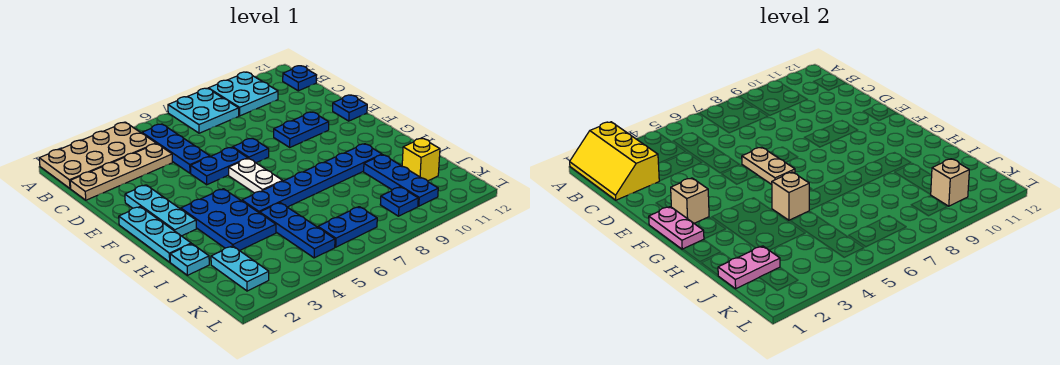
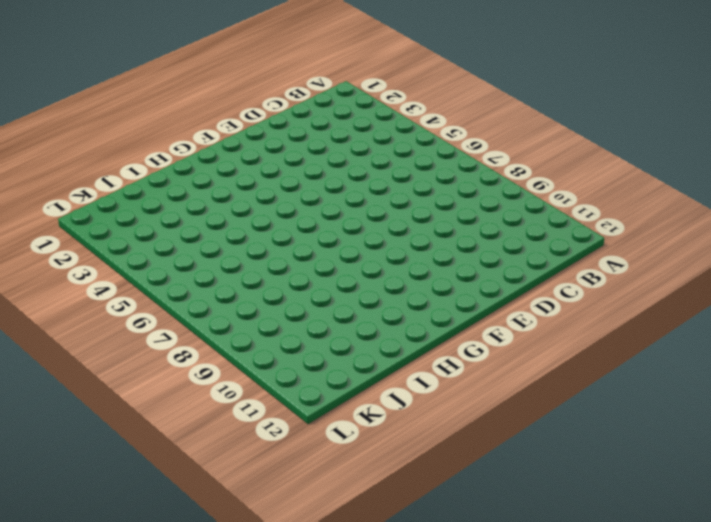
none -> tan plate A1:B4 level 1
none -> cyan plate A7:B8 level 1
none -> cyan plate A9:B10 level 1

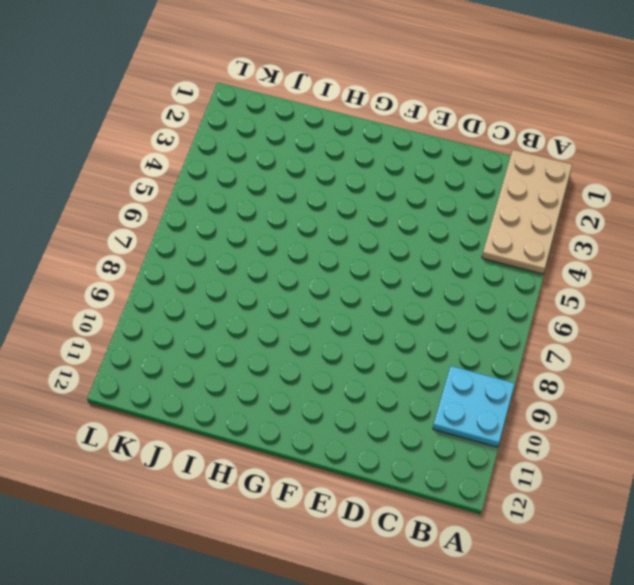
none -> cyan plate A7:B8 level 1
none -> blue plate B5:D5 level 1
none -> blue plate B12 level 1

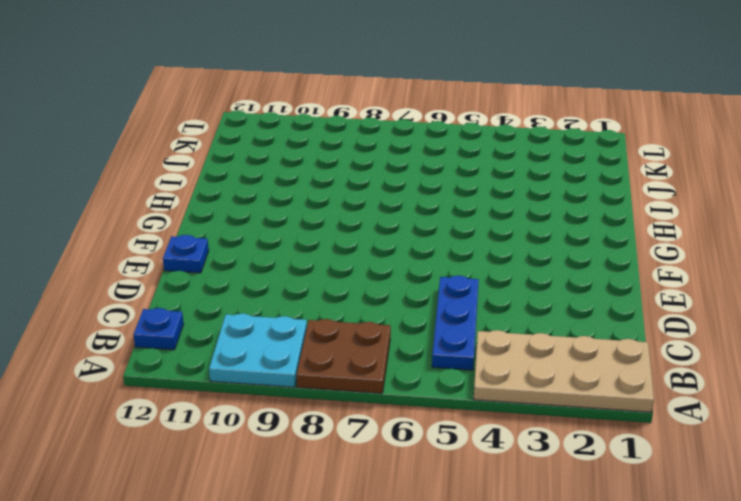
brown plate A7:B8 level 1 -> cyan plate A7:B8 level 1
none -> tan plate C1:C4 level 1
none -> cyan plate E2:G2 level 1
none -> blue plate E5:E6 level 1

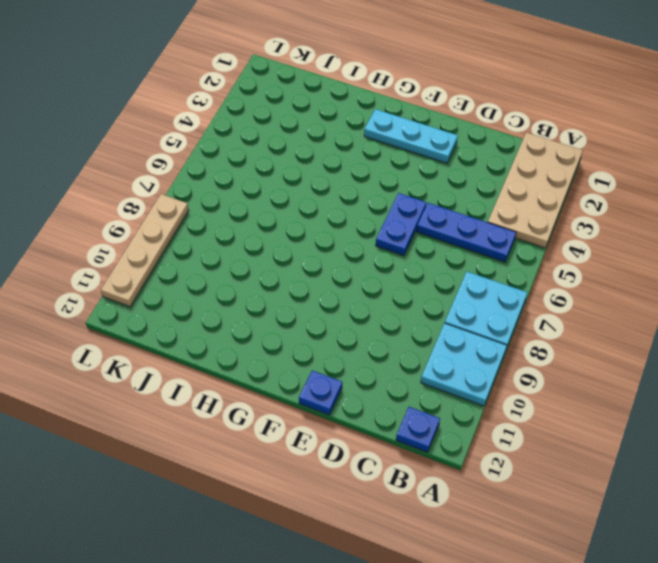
tan plate L8:L11 level 1 -> tan plate C1:C4 level 1
none -> blue plate E7 level 1
none -> blue plate E9:E10 level 1
none -> cyan plate F1:H1 level 1

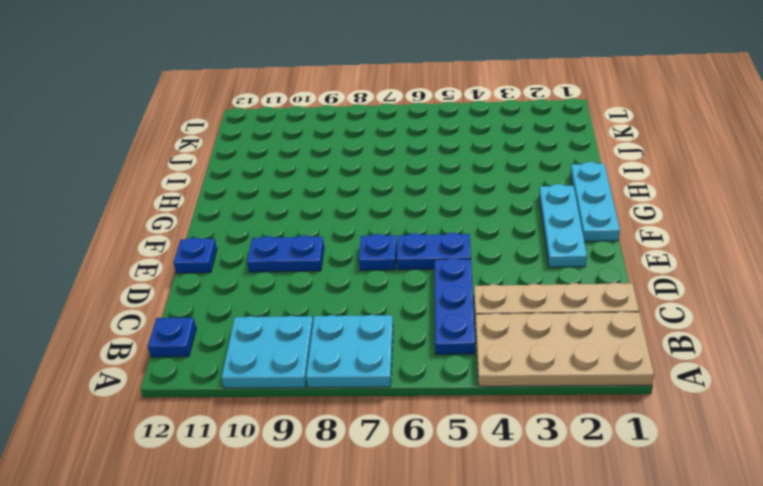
none -> white plate F6:G6 level 1
none -> blue plate G3:I4 level 1
none -> blue plate H5:H10 level 1

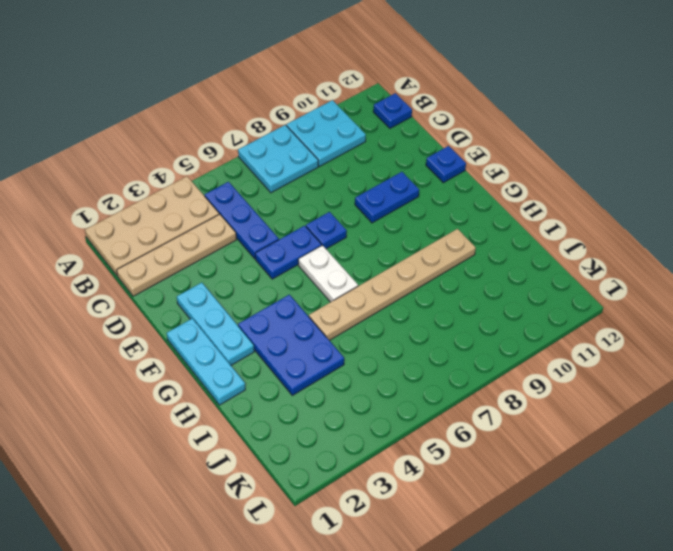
tan plate H5:H10 level 1 -> blue plate H5:H10 level 1
none -> cyan plate I1 level 1
none -> blue plate I5:K5 level 1
none -> blue plate I10:K10 level 1

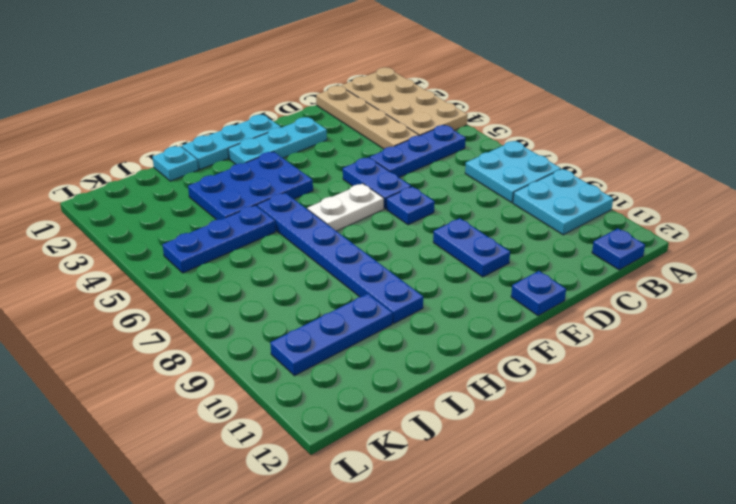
none -> cyan plate J2:K2 level 1
none -> yellow brick J11 level 1
none -> blue plate K6:K7 level 1

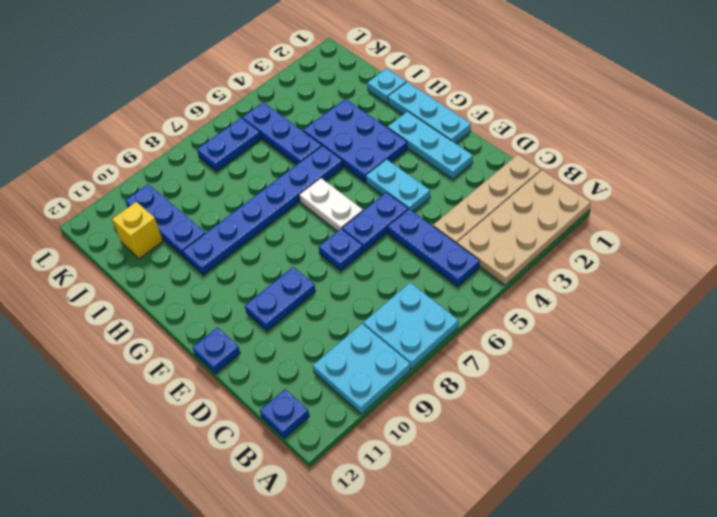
cyan plate E4:F4 level 1 -> cyan plate J2:K2 level 1
none -> blue plate K9 level 1
none -> yellow slope A1:C2 level 2 top 2
none -> tan plate E6:F6 level 2

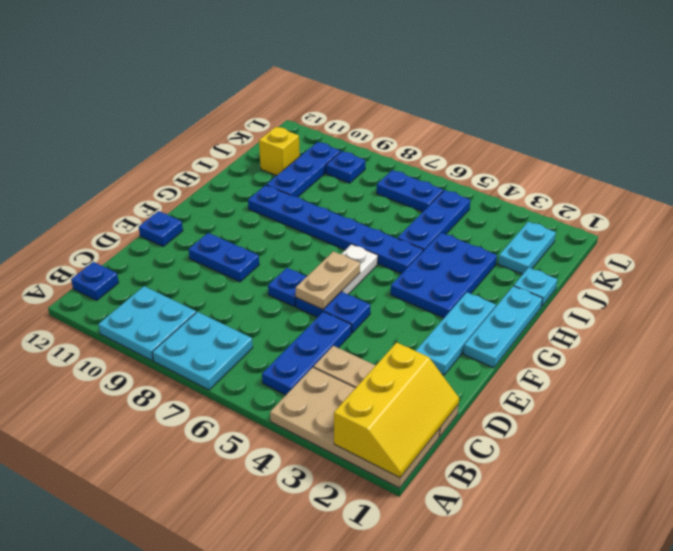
none -> pink plate F1:G1 level 2
none -> tan brick F2 level 2
none -> tan brick H5 level 2

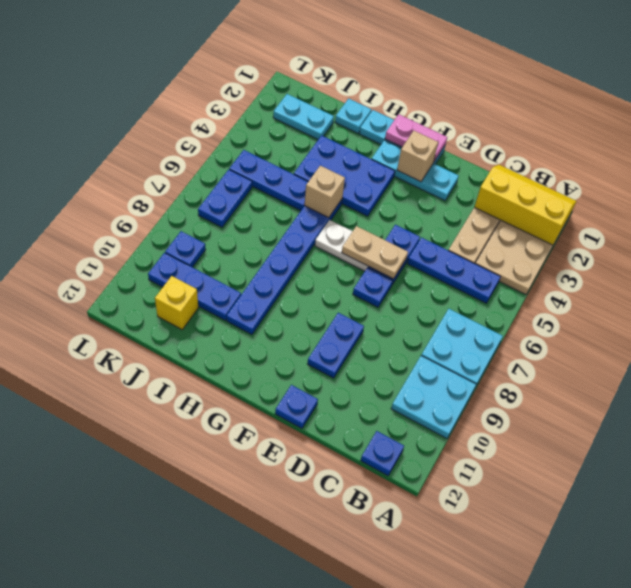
none -> pink plate J1:J2 level 2
none -> tan brick K10 level 2

